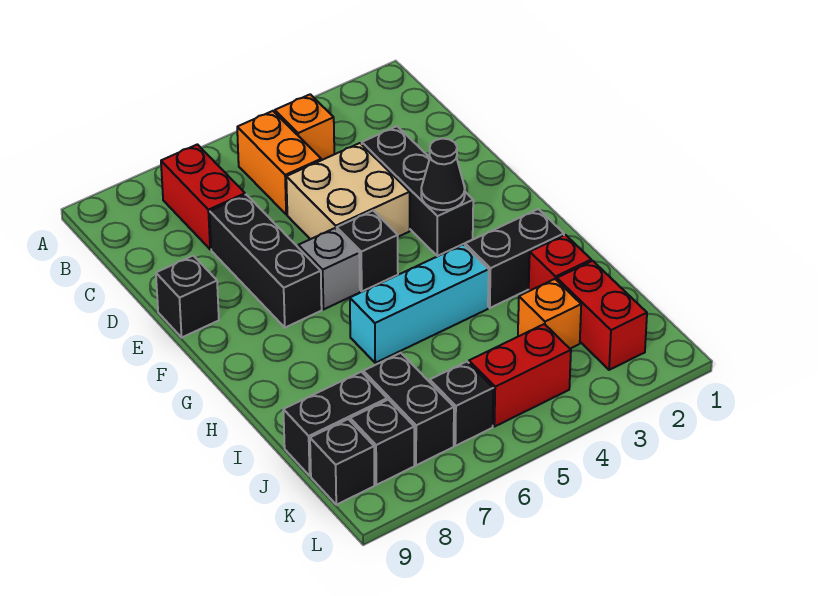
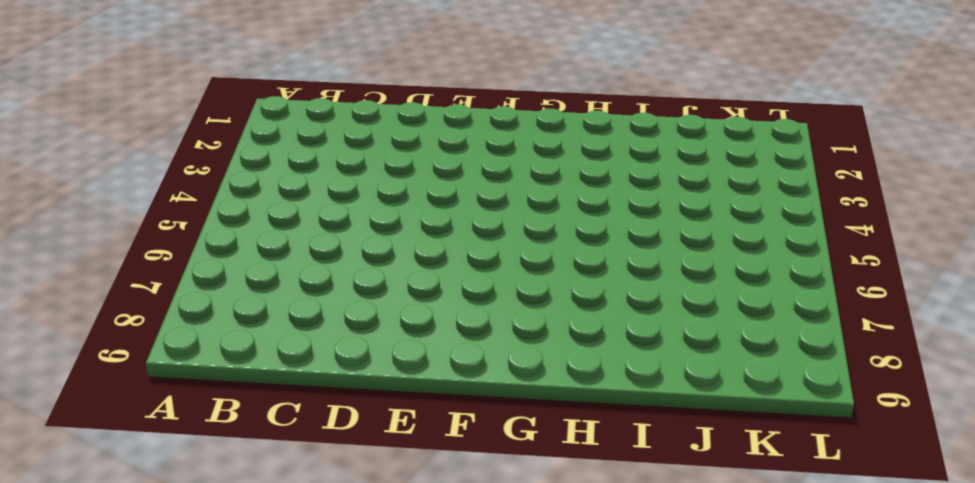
none -> orange brick B4 level 1
none -> orange brick B5:C5 level 1
none -> red brick B7:C7 level 1

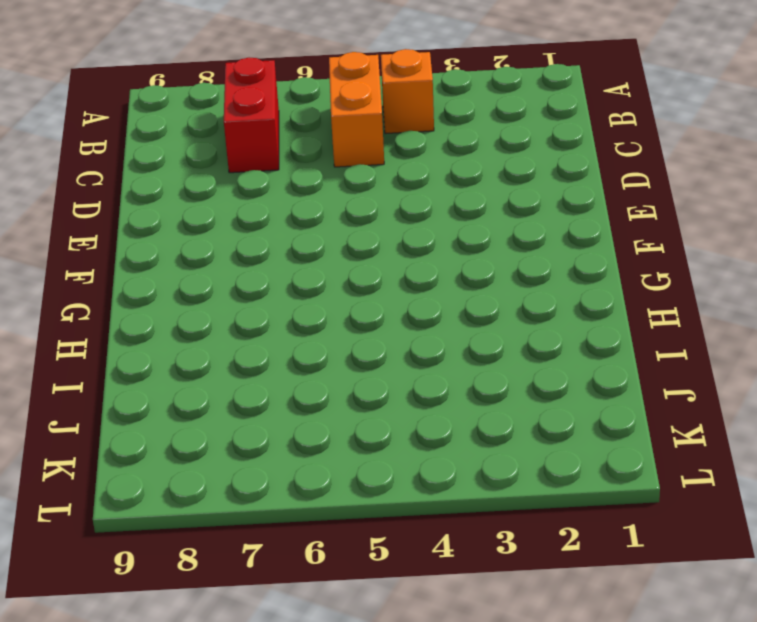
none -> black brick D3:F3 level 1
none -> tan brick D4:E5 level 1
none -> black brick D7:F7 level 1

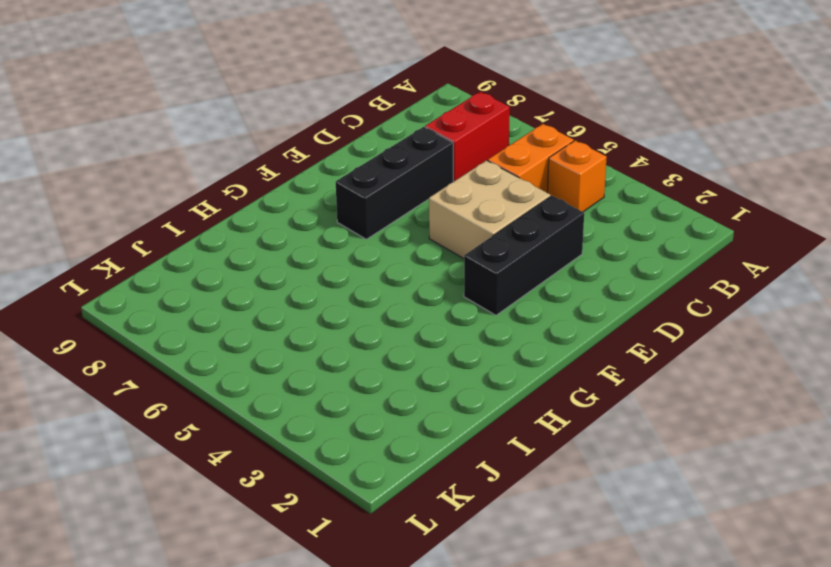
none -> black brick E9 level 1
none -> black brick F5 level 1
none -> grey brick F6 level 1

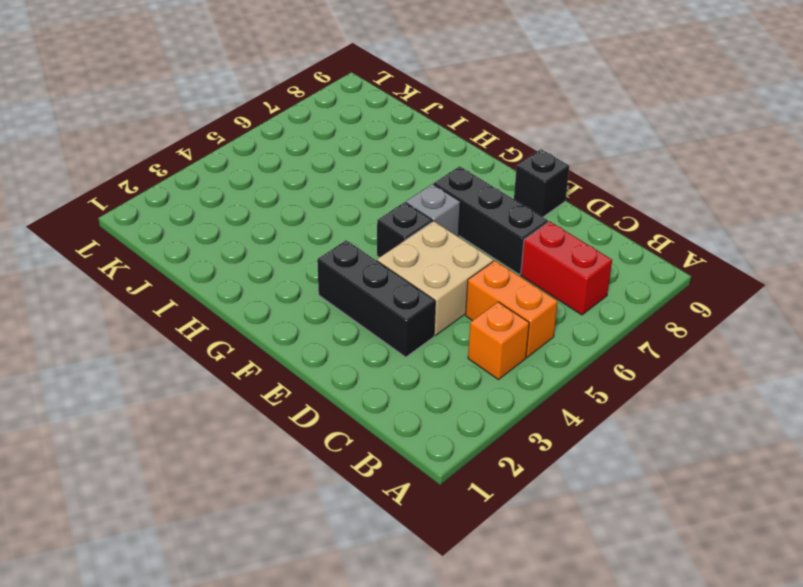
none -> black brick H2:H3 level 1
none -> cyan brick H4:H6 level 1
none -> red brick I2 level 1

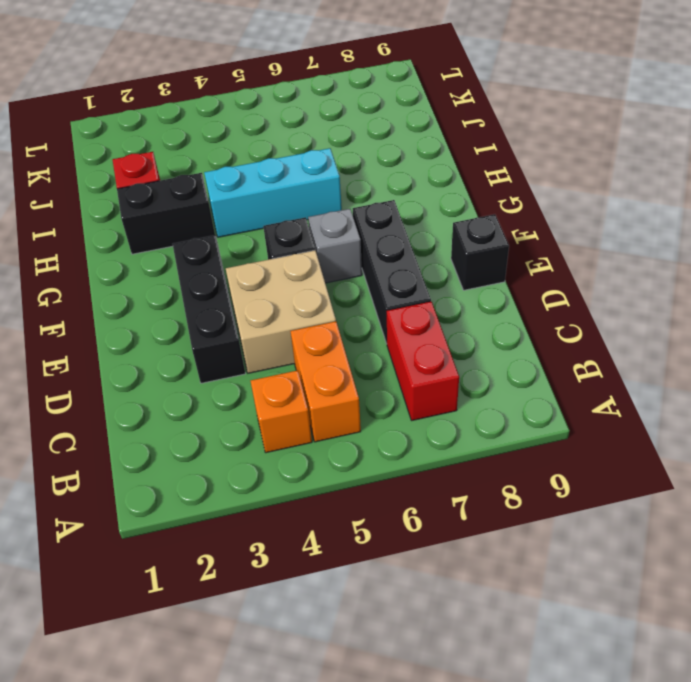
none -> red brick J2:K2 level 1
none -> orange brick J3 level 1
none -> black brick J7:K7 level 1

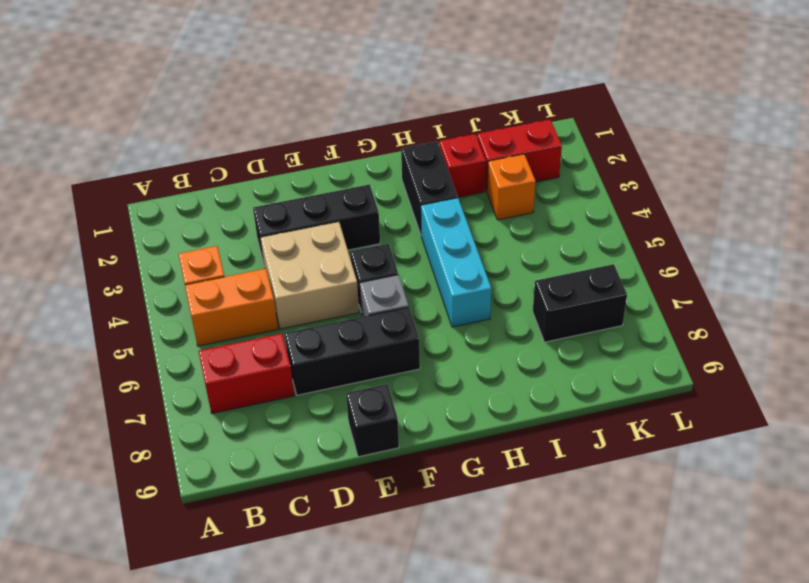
none -> black brick J8:J9 level 1
none -> red brick K4:K5 level 1
none -> black brick K6 level 1

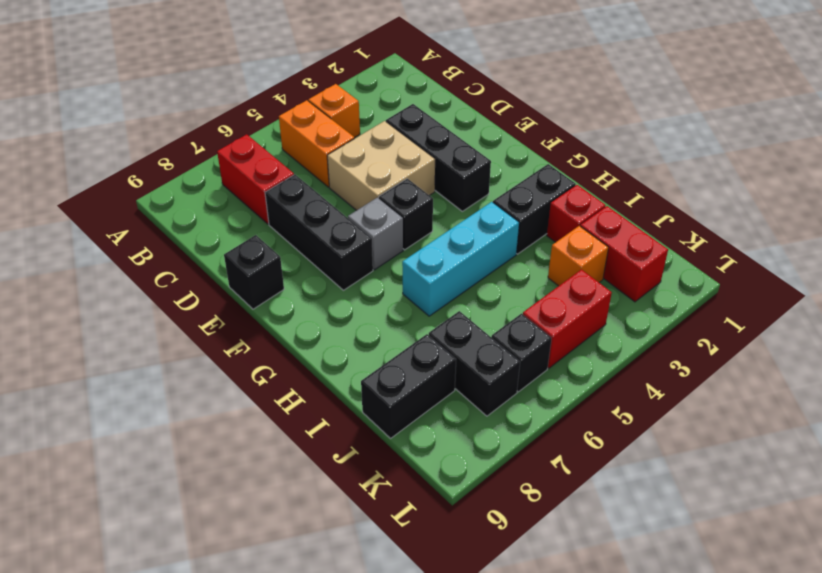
none -> black brick K8 level 1
none -> black brick K9 level 1
none -> black cone F3 level 2

